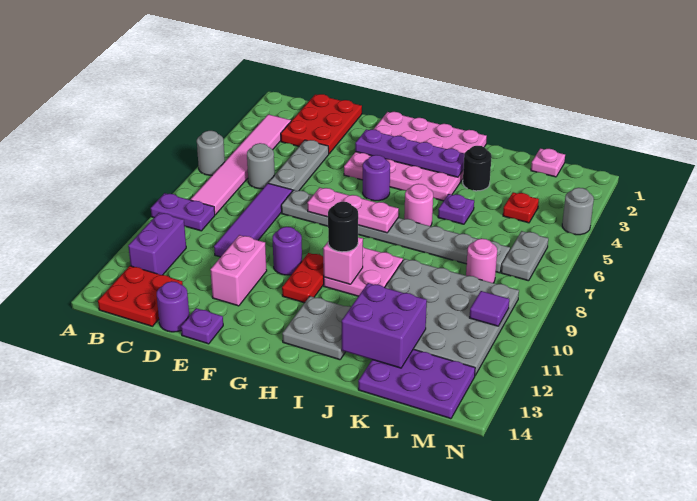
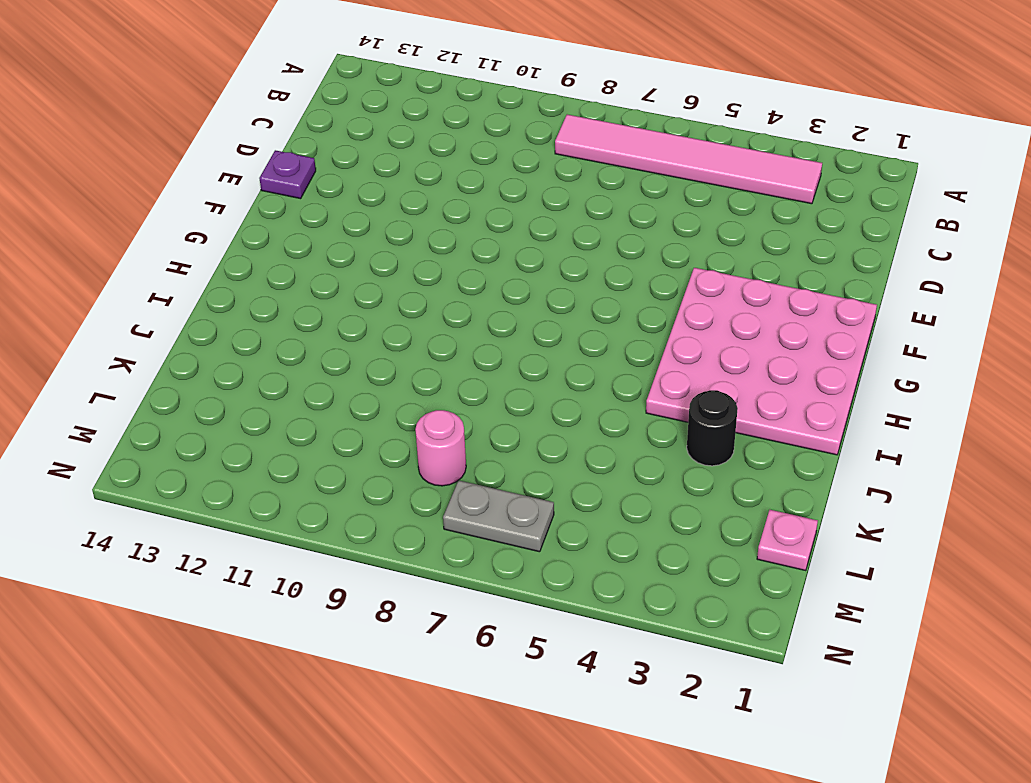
none -> grey round brick A6 level 1
none -> purple plate A9:B9 level 1
none -> purple brick B11:B12 level 1
none -> red plate B13:C14 level 1

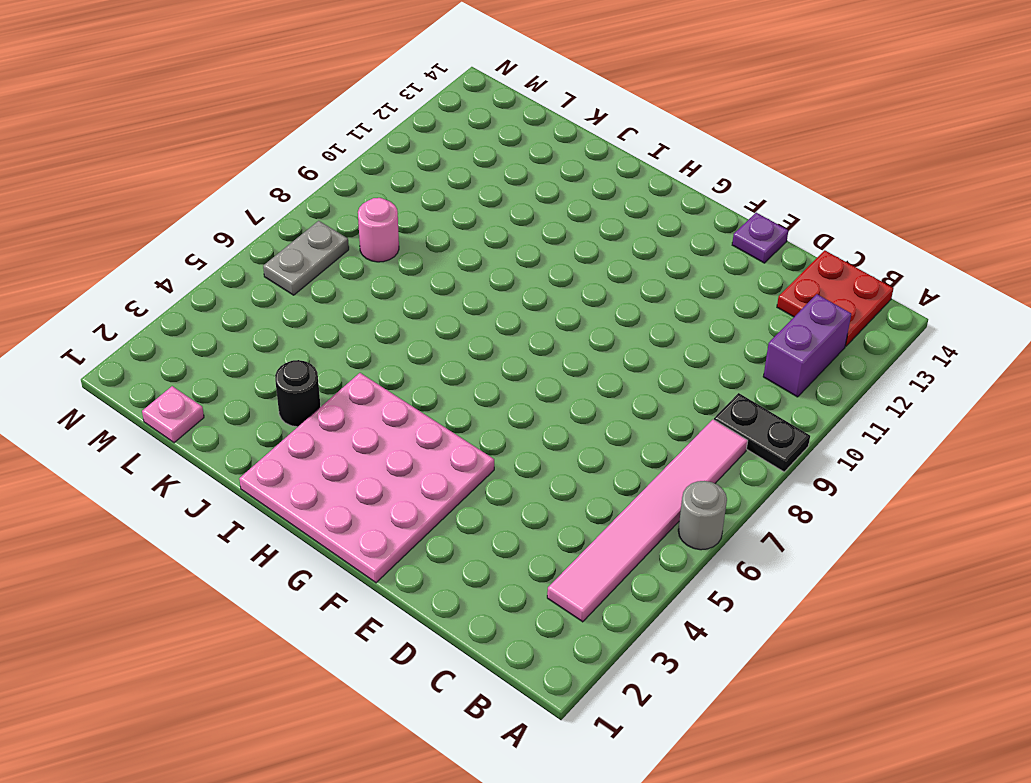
black plate A9:B9 level 1 -> purple plate A9:B9 level 1
none -> red plate C1:D3 level 1
none -> grey round brick C6 level 1
none -> grey plate D4:D6 level 1
none -> purple tile D7:D10 level 1

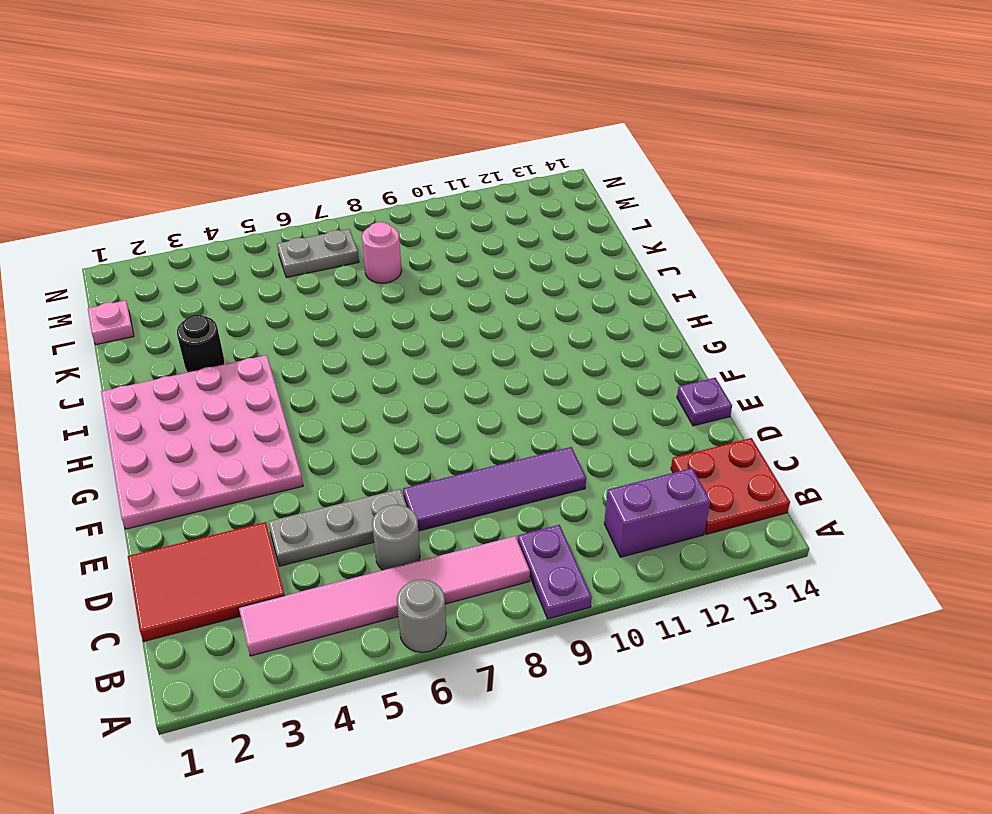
red tile C1:D3 level 1 -> red plate C1:D3 level 1
none -> purple round brick D14 level 1
none -> grey plate E7:L7 level 1
none -> pink brick E11:E12 level 1
none -> purple round brick F10 level 1

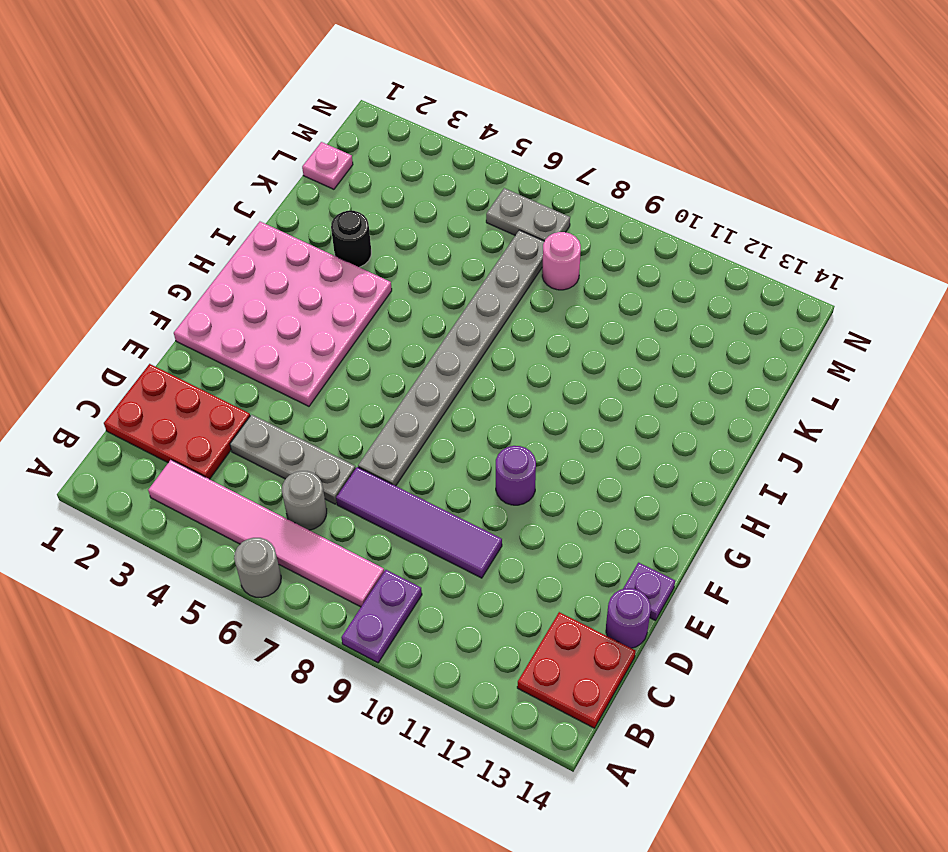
none -> purple brick B11:B12 level 1
none -> pink brick E11:E12 level 1
none -> purple round brick G5 level 1
none -> red plate G10:G11 level 1

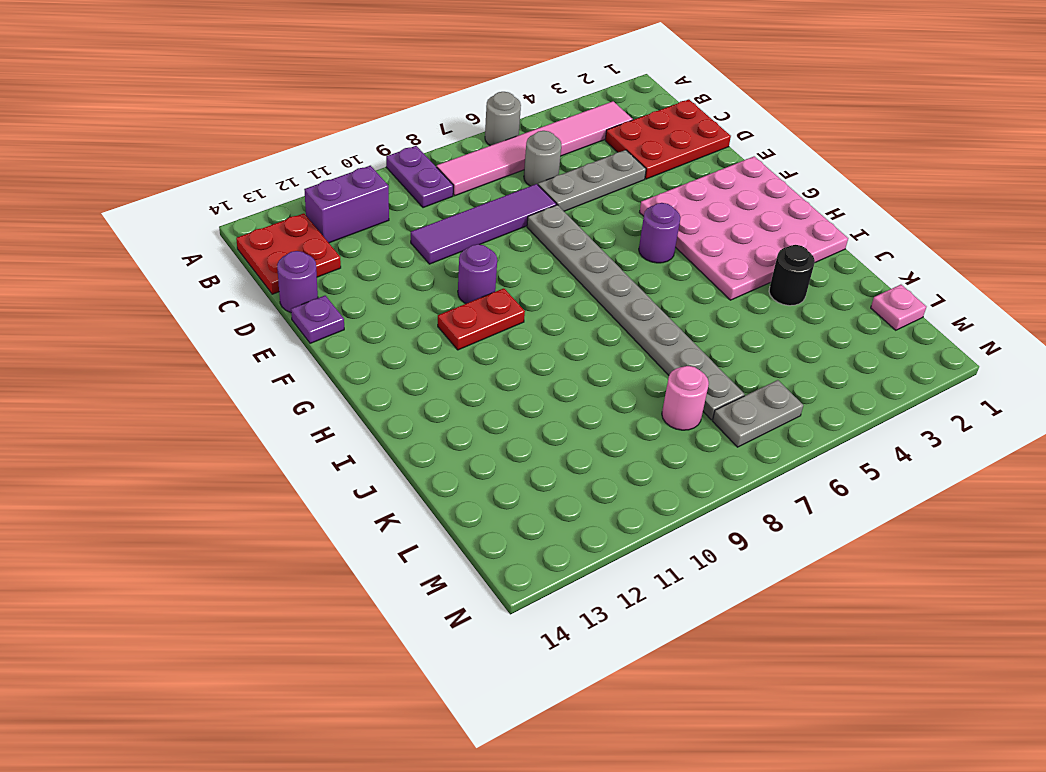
none -> pink brick E11:E12 level 1
none -> pink plate H9:I10 level 1
none -> grey plate H12:I13 level 1
none -> pink round brick I6 level 1

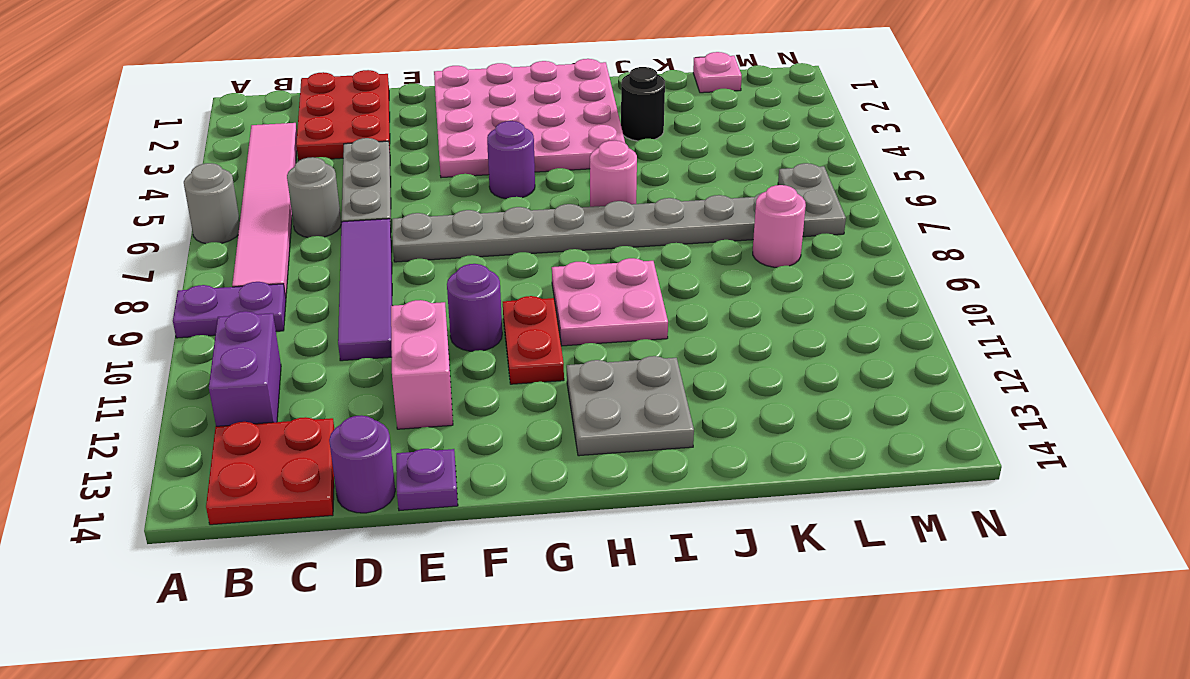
none -> purple plate J5 level 1
none -> grey plate J9:M12 level 1
none -> purple plate K13:M14 level 1
none -> red plate L4 level 1

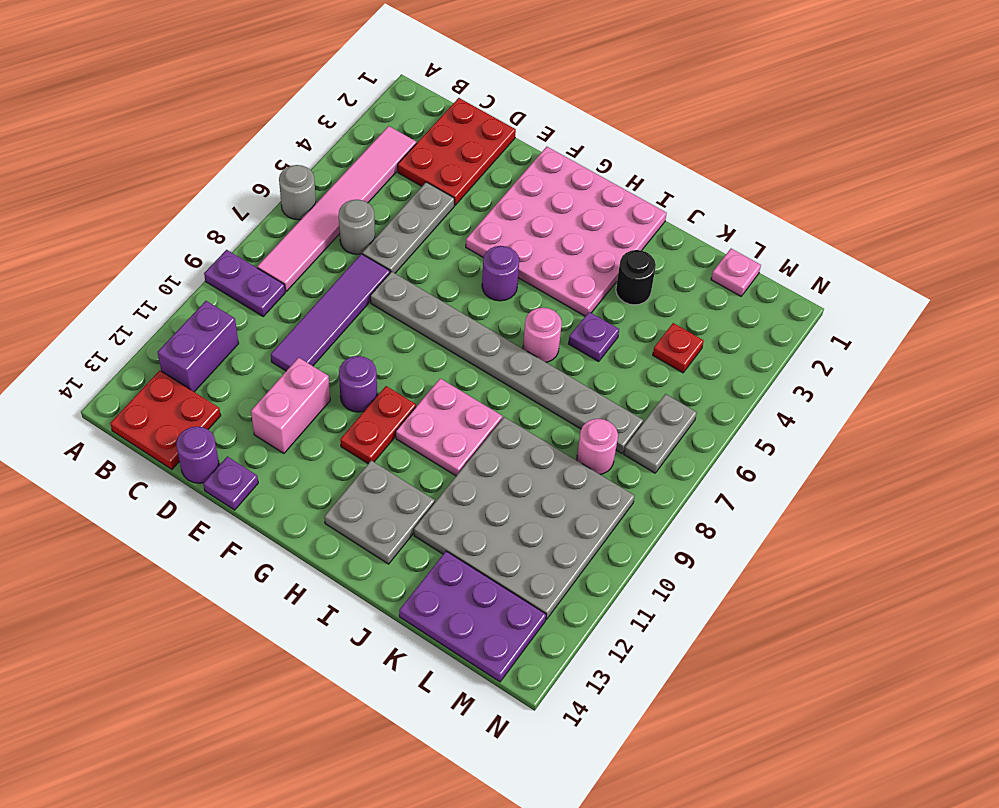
none -> grey round brick N4 level 1
none -> purple plate F3:I3 level 2
none -> pink plate F7:H7 level 2
none -> pink brick H10 level 2

